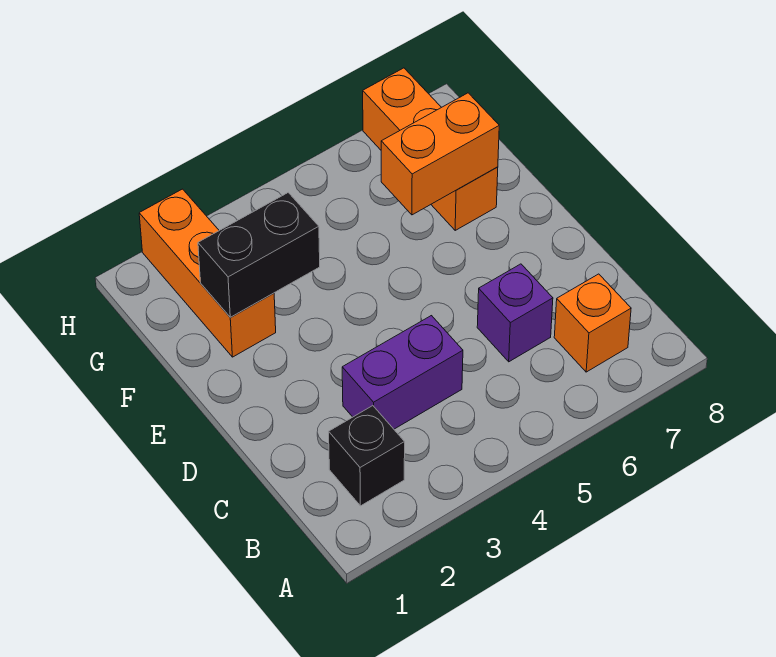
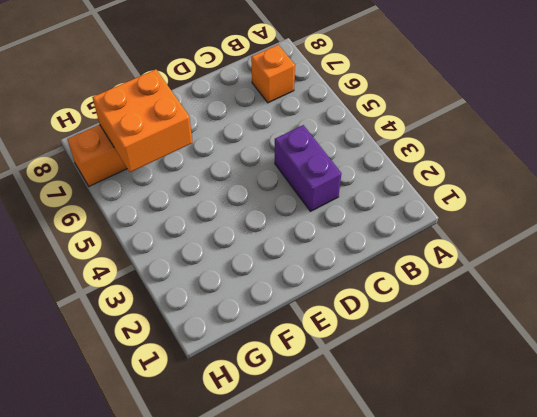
orange brick F6:G7 level 2 -> orange brick F6:F7 level 2
none -> black brick B2 level 1
none -> purple brick C6 level 1

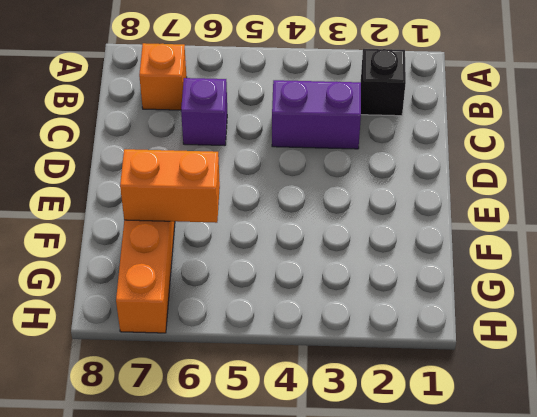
none -> orange brick F2:H2 level 1
none -> black brick F2:F3 level 2

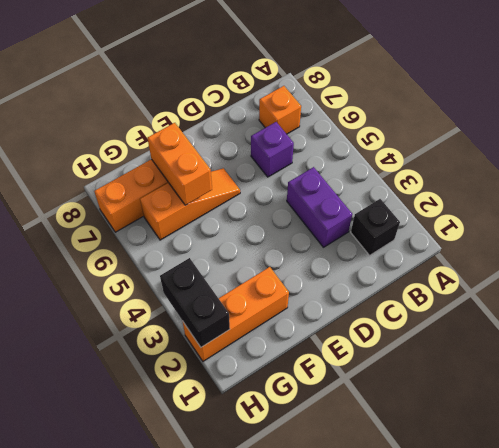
orange slope E6:G6 level 1 top G -> none
black brick H2:H3 level 2 -> black brick F2:F3 level 2

